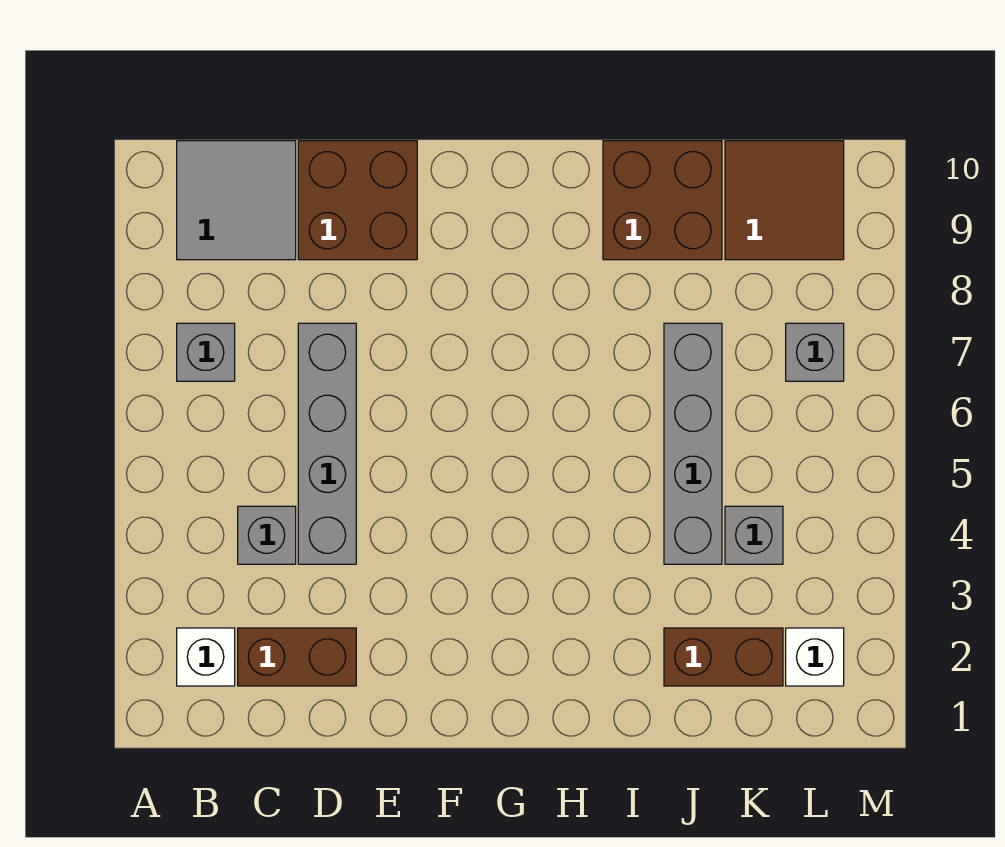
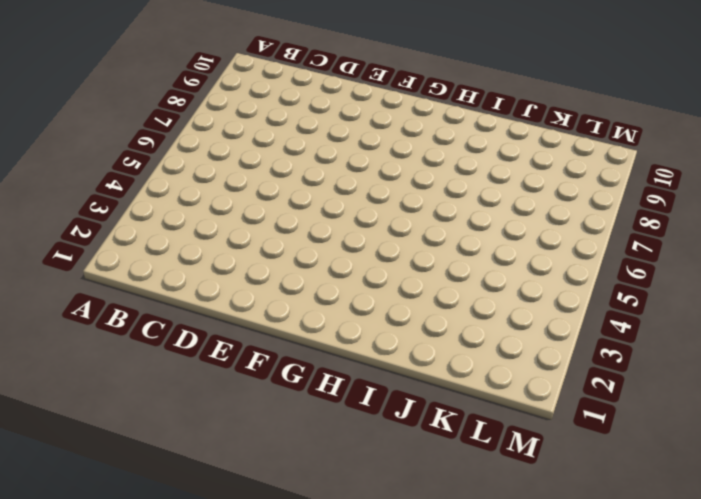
none -> white brick B2 level 1
none -> grey brick B7 level 1
none -> grey tile B9:C10 level 1

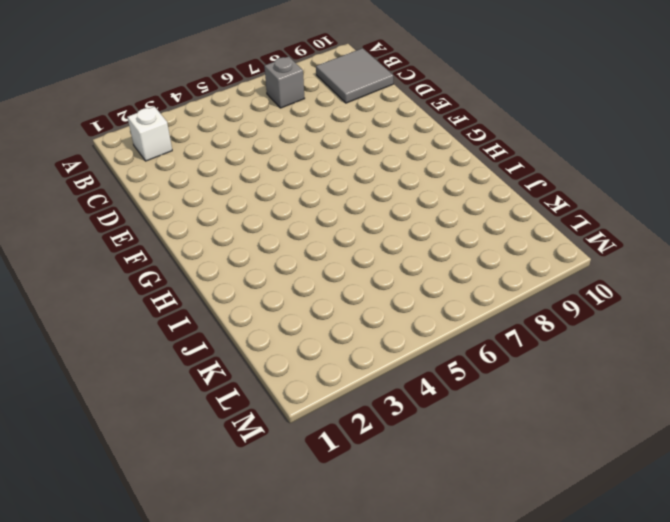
none -> brown brick C2:D2 level 1
none -> grey brick C4 level 1
none -> grey brick D4:D7 level 1

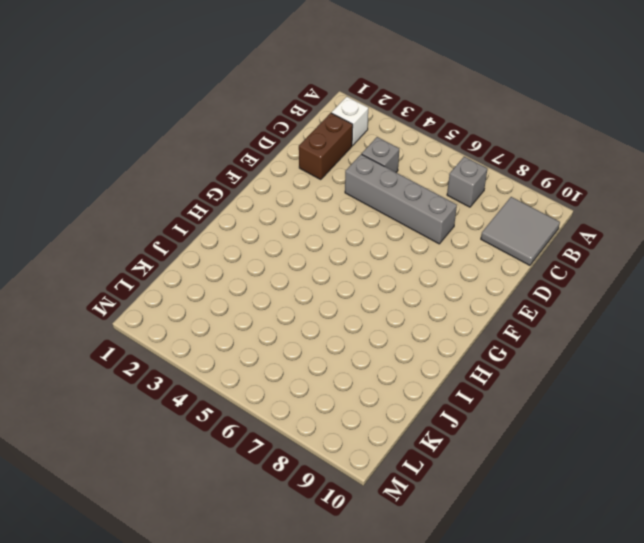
none -> brown brick D9:E10 level 1
none -> brown brick I9:J10 level 1
none -> brown brick J2:K2 level 1

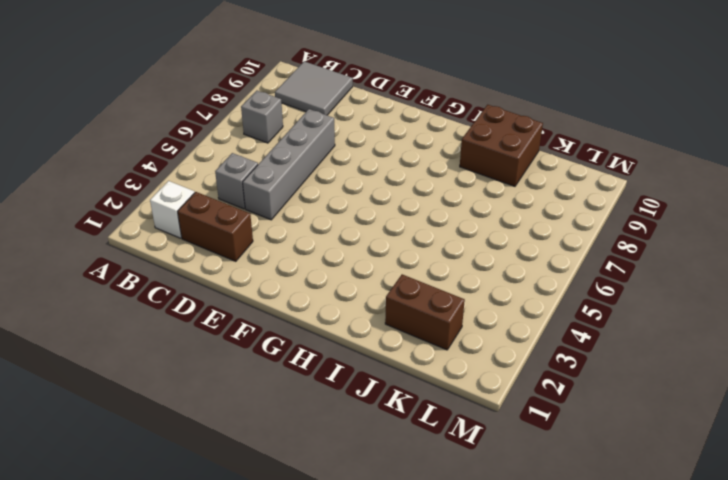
none -> brown brick D9:E10 level 1
none -> grey brick J4:J7 level 1
none -> grey brick K4 level 1

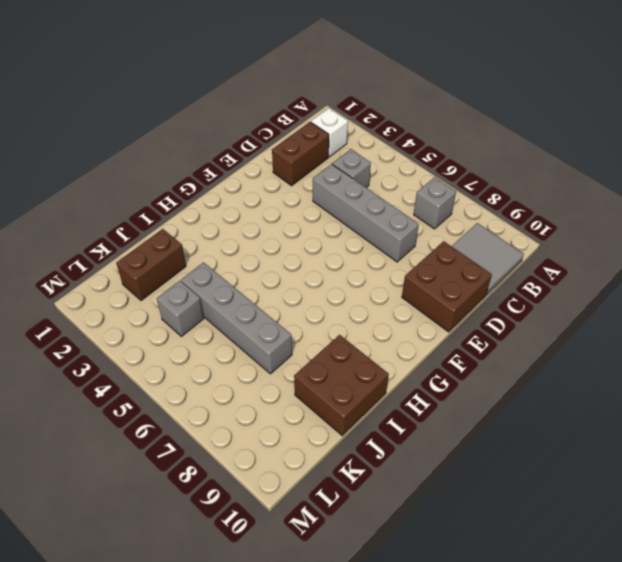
none -> brown tile K9:L10 level 1
none -> white brick L2 level 1
none -> grey brick L7 level 1

